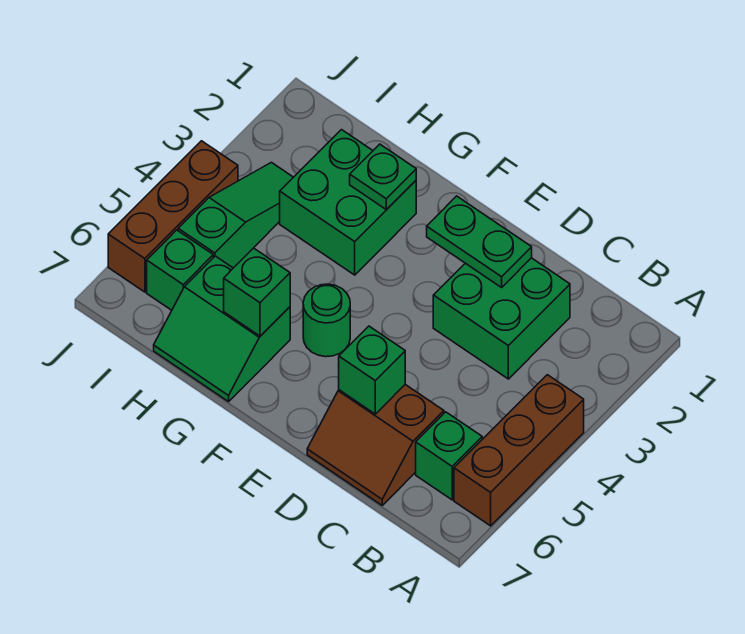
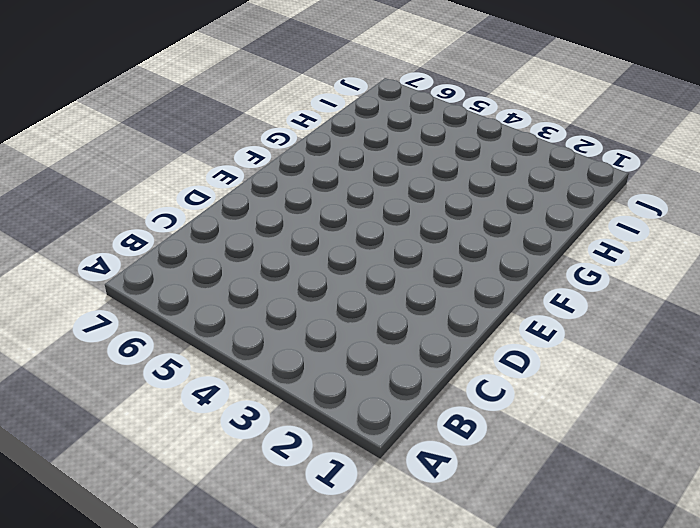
none -> brown brick A4:A6 level 1
none -> green brick B6 level 1
none -> green brick C2:D3 level 1

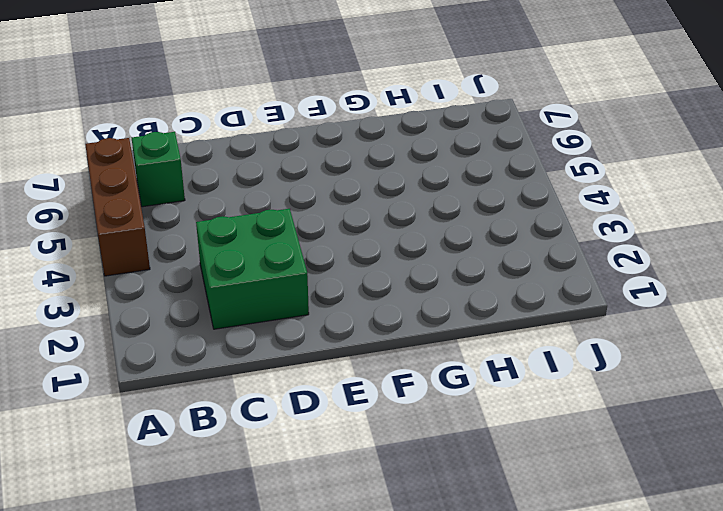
none -> brown slope C6:D7 level 1 top 6
none -> green round brick F5 level 1
none -> green brick G2:H3 level 1

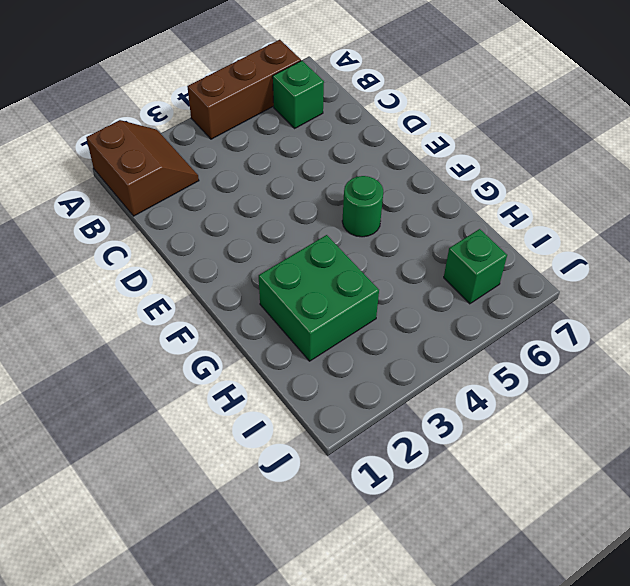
brown slope A1:B2 level 1 top 1 -> brown slope C6:D7 level 1 top 6
none -> green brick C2:D3 level 1
none -> green slope G6:H7 level 1 top 6
none -> green slope I3:I5 level 1 top 5

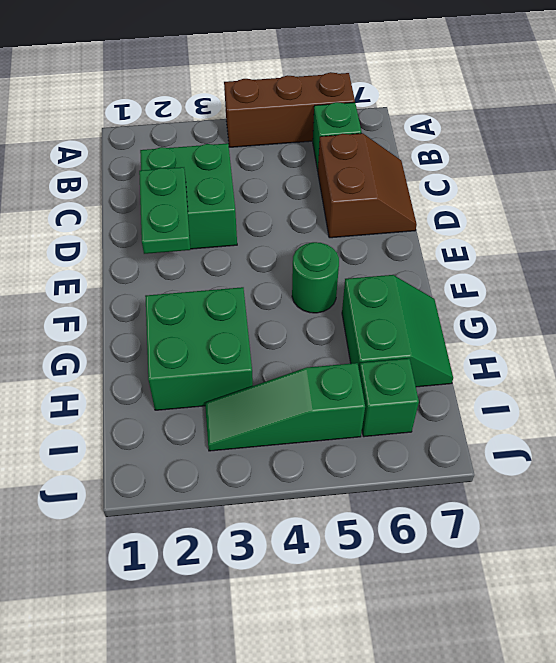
none -> brown brick J4:J6 level 1
none -> green brick D6 level 2
none -> green plate G2 level 2

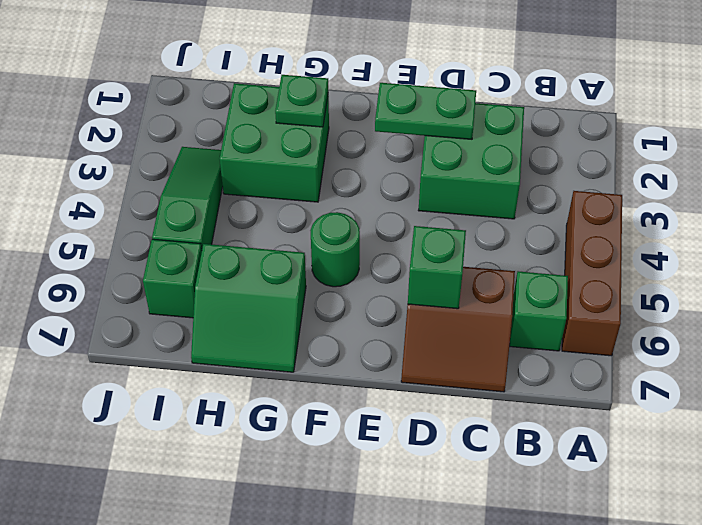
none -> brown brick J4:J6 level 1
none -> green brick G6 level 2

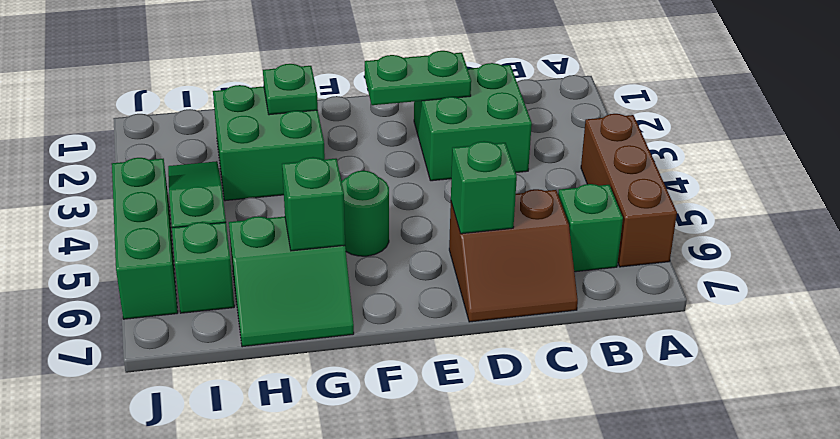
green brick J4:J6 level 1 -> brown brick J4:J6 level 1

